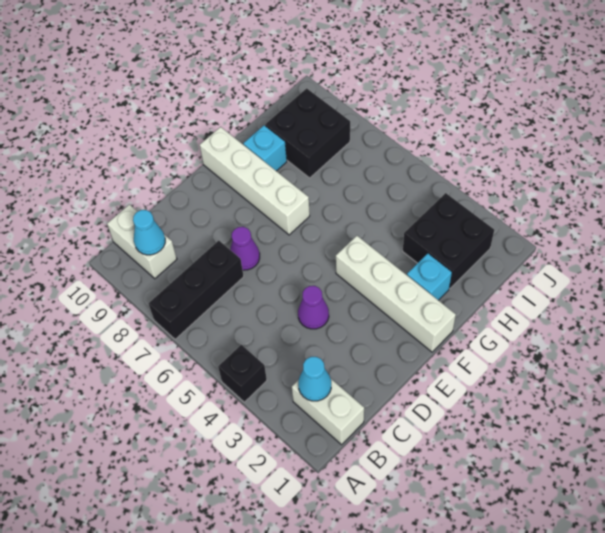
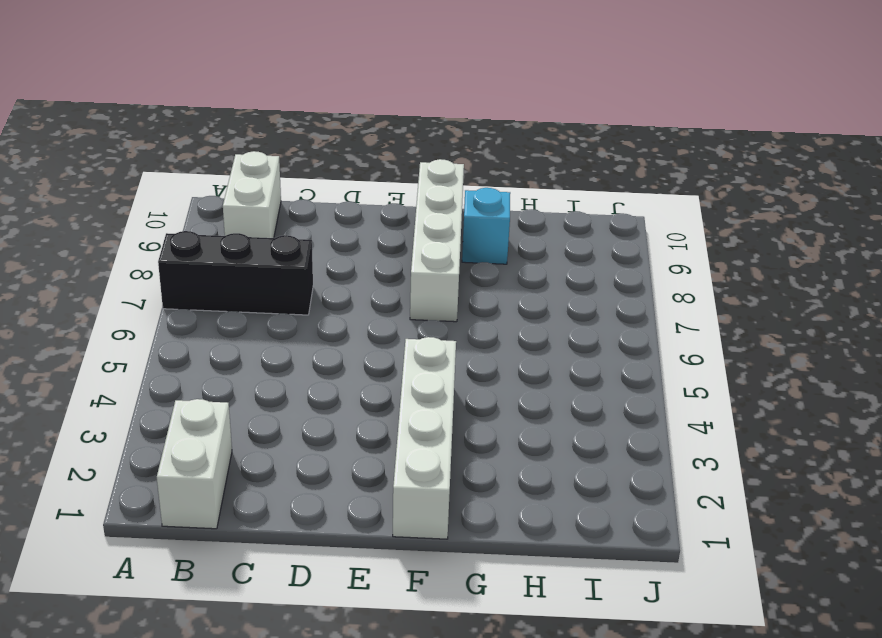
none -> black brick A4 level 1
none -> purple cone D4 level 1
none -> purple cone D7 level 1

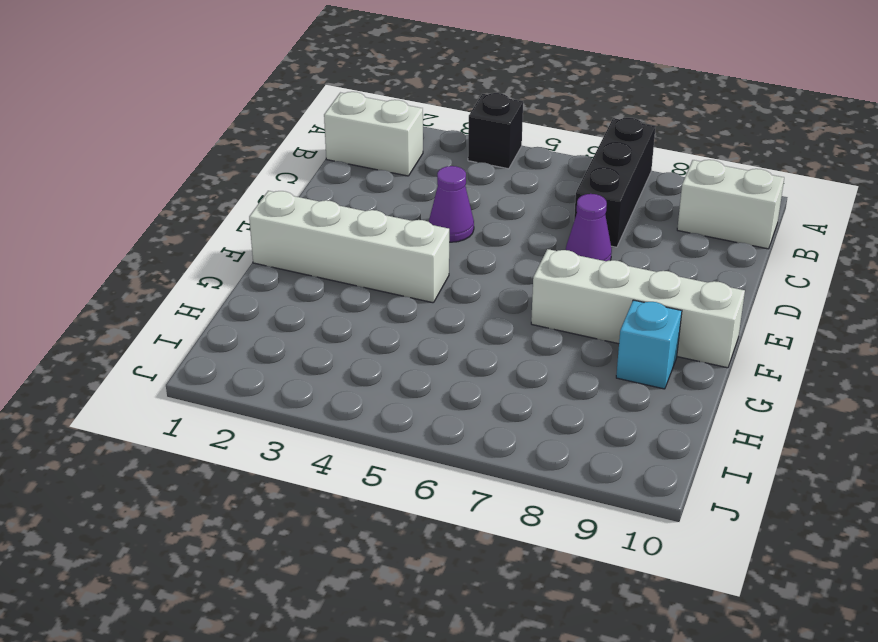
none -> cyan brick G2 level 1
none -> black brick H2:I3 level 1
none -> black brick H8:I9 level 1

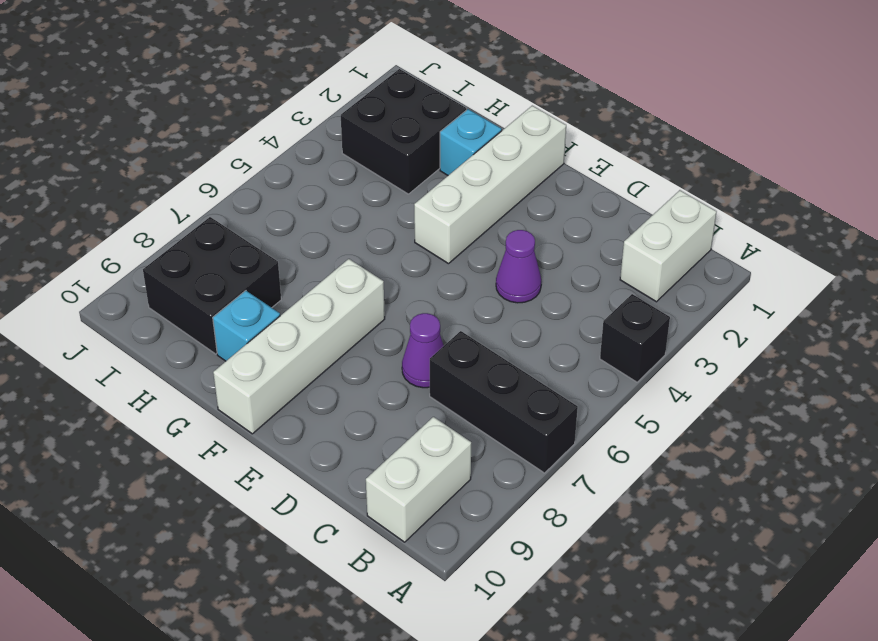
none -> cyan cone B2 level 2
none -> cyan cone B9 level 2

